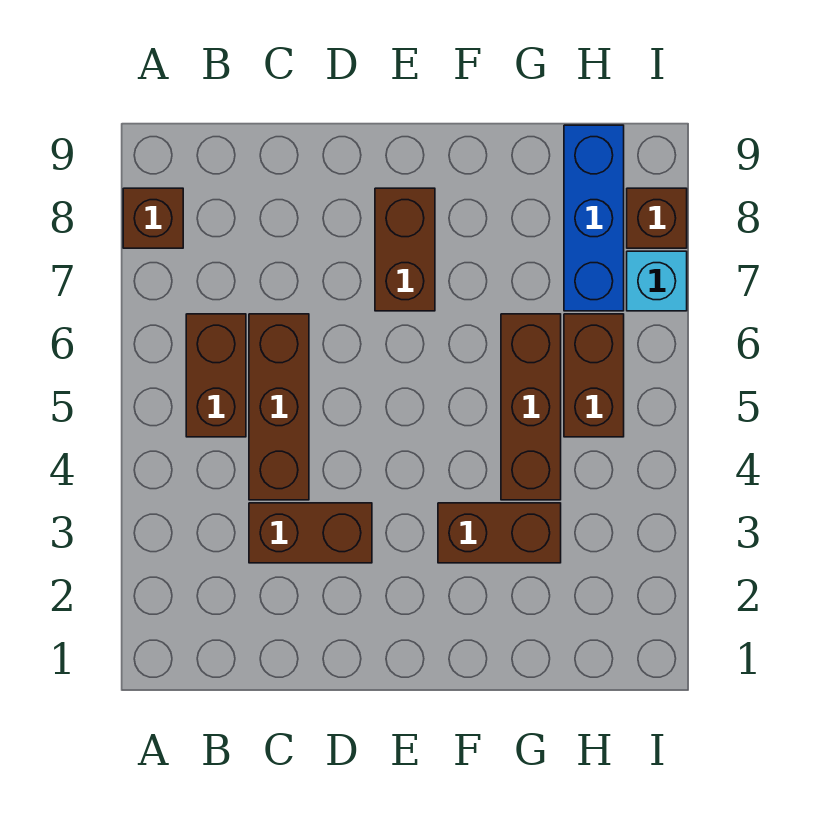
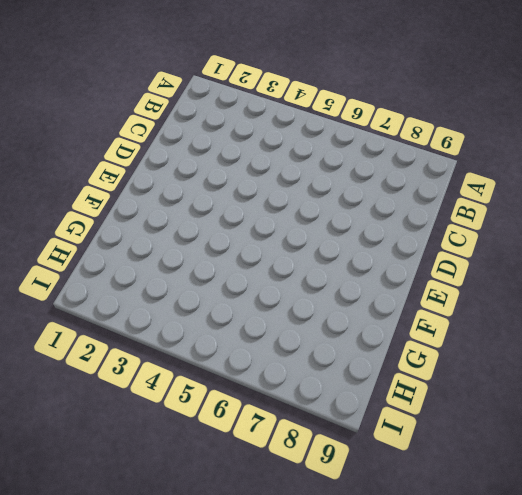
none -> brown brick A8 level 1
none -> brown brick B5:B6 level 1

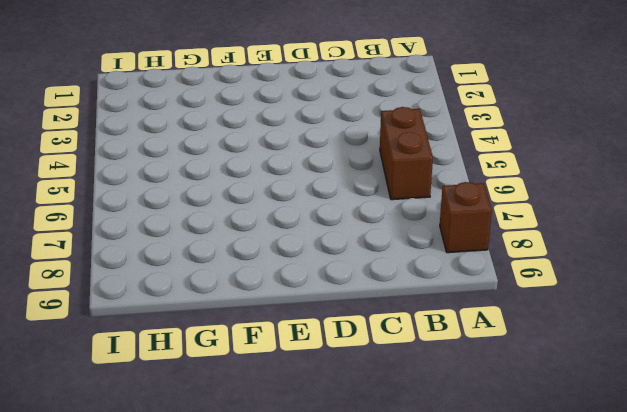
none -> brown brick C3:D3 level 1
none -> brown brick C4:C6 level 1

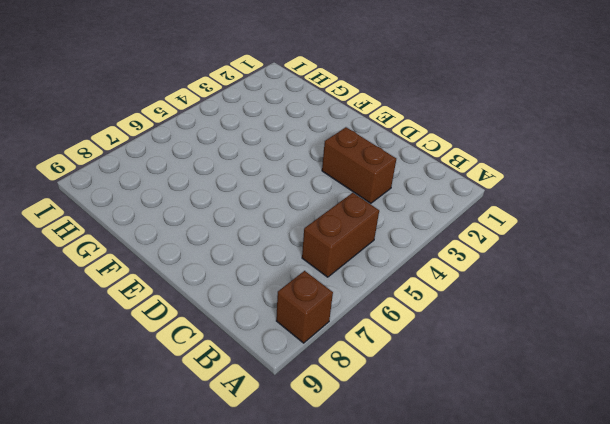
none -> brown brick C4:C6 level 1
none -> brown brick E7:E8 level 1

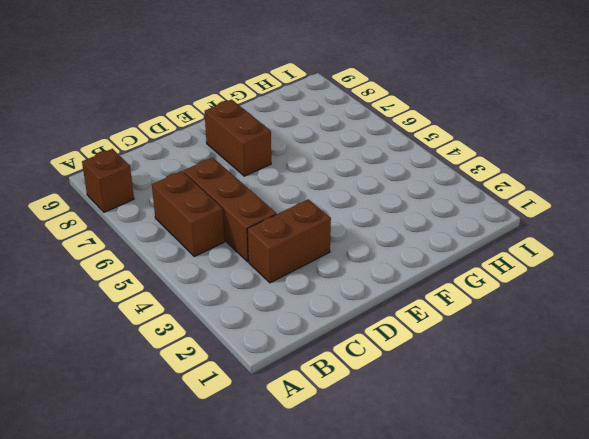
none -> brown brick F3:G3 level 1
none -> brown brick G4:G6 level 1

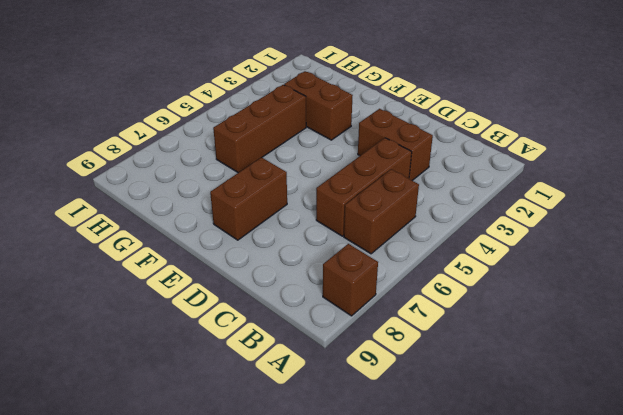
none -> brown brick H5:H6 level 1
none -> blue brick H7:H9 level 1

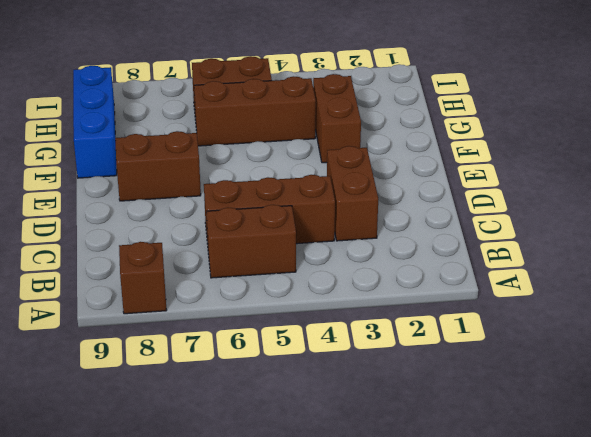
blue brick F9:H9 level 1 -> blue brick H7:H9 level 1
none -> cyan brick I7 level 1
none -> brown brick I8 level 1

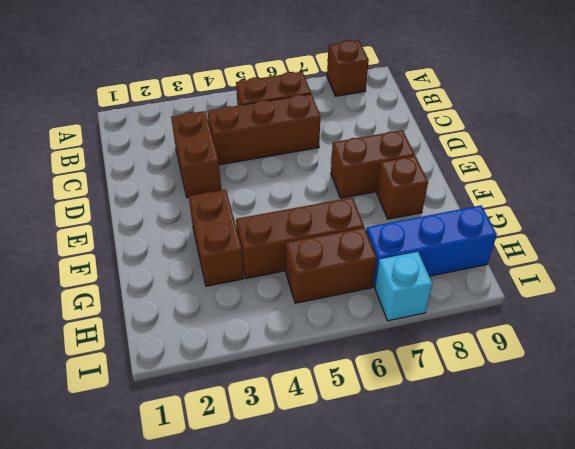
brown brick F8 level 1 -> brown brick I8 level 1

